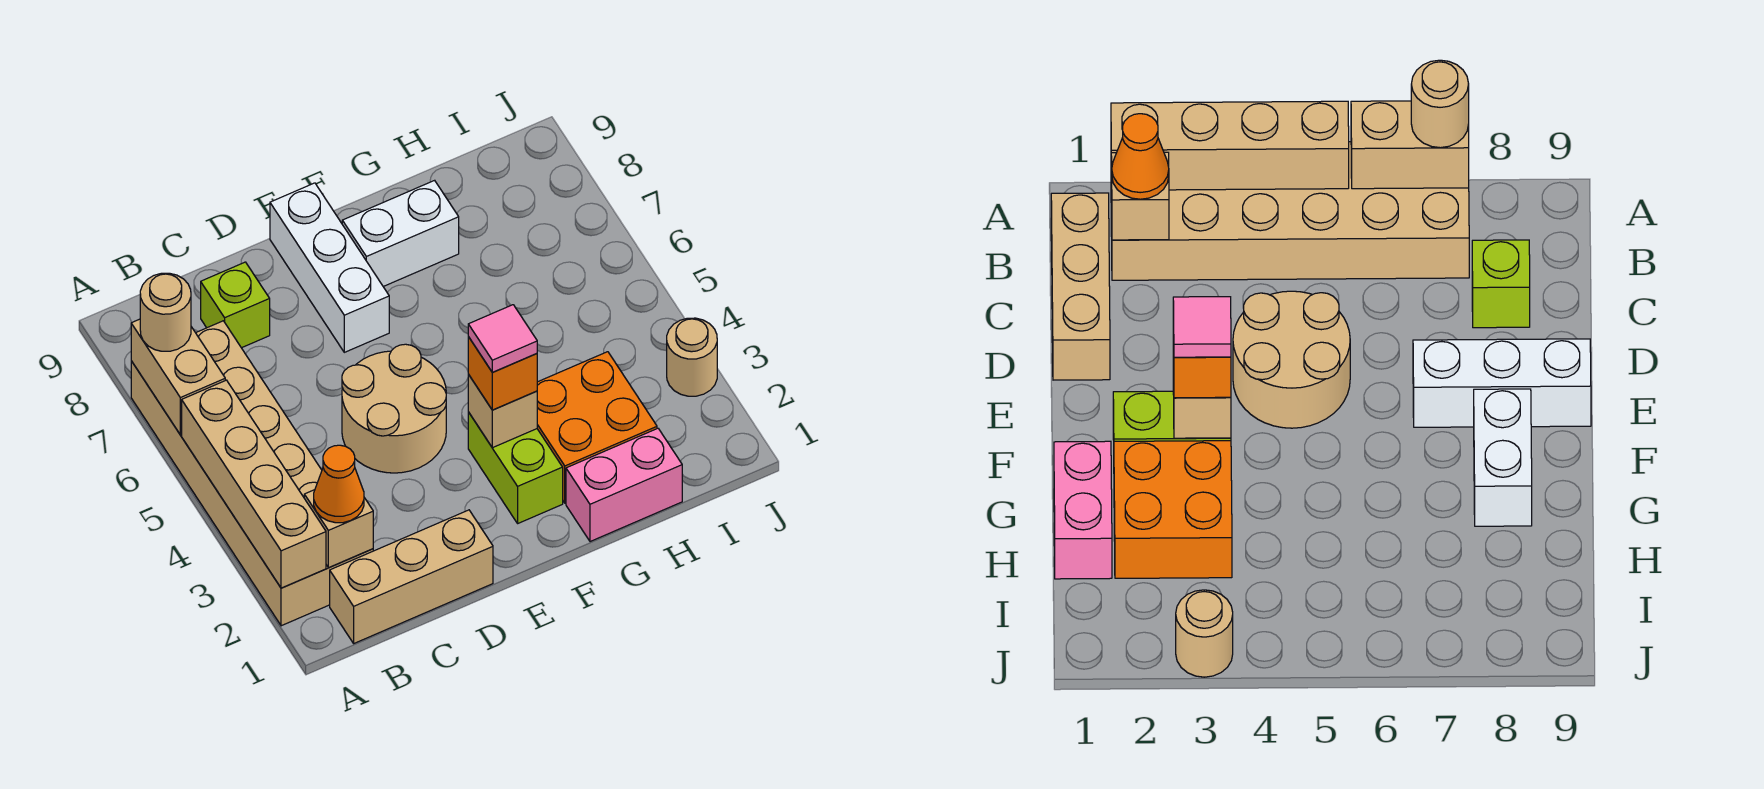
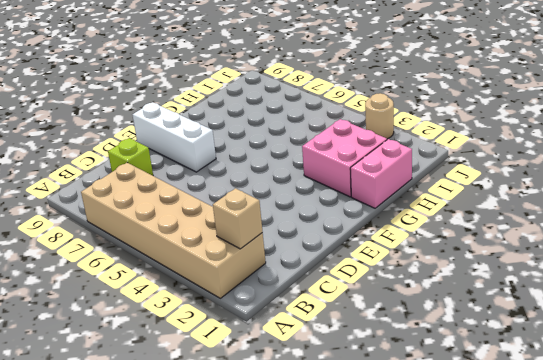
pink brick G2:H3 level 1 -> orange brick G2:H3 level 1
none -> tan brick B1:D1 level 1
none -> tan round brick D4:E5 level 1
none -> lime brick F2:F3 level 1

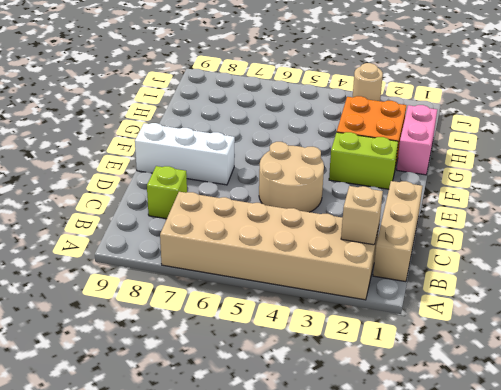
none -> white brick F8:G8 level 1
none -> tan brick A2:A5 level 2
none -> tan brick A6:A7 level 2

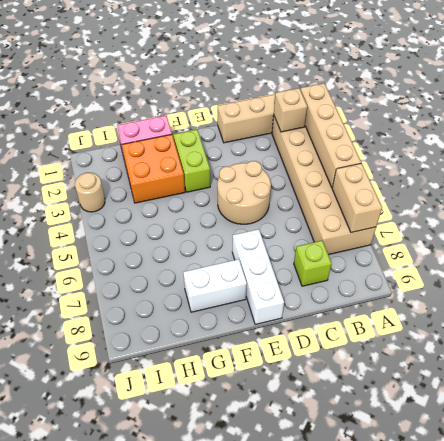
none -> tan brick F3 level 2
none -> tan round brick A7 level 3
none -> orange cone B2 level 3

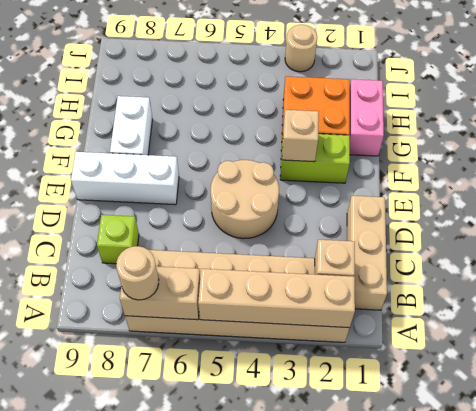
none -> orange cone B2 level 3
none -> orange brick F3 level 3
none -> pink tile F3 level 4

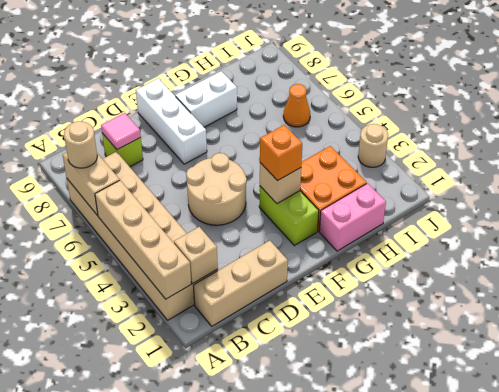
pink tile C8 level 2 -> pink tile F3 level 4
orange cone I6 level 1 -> orange cone B2 level 3

